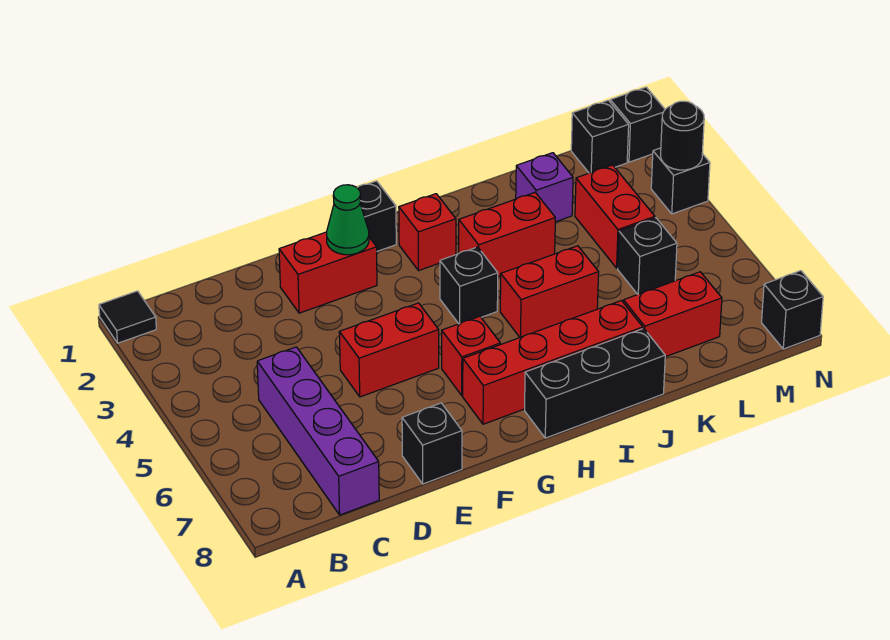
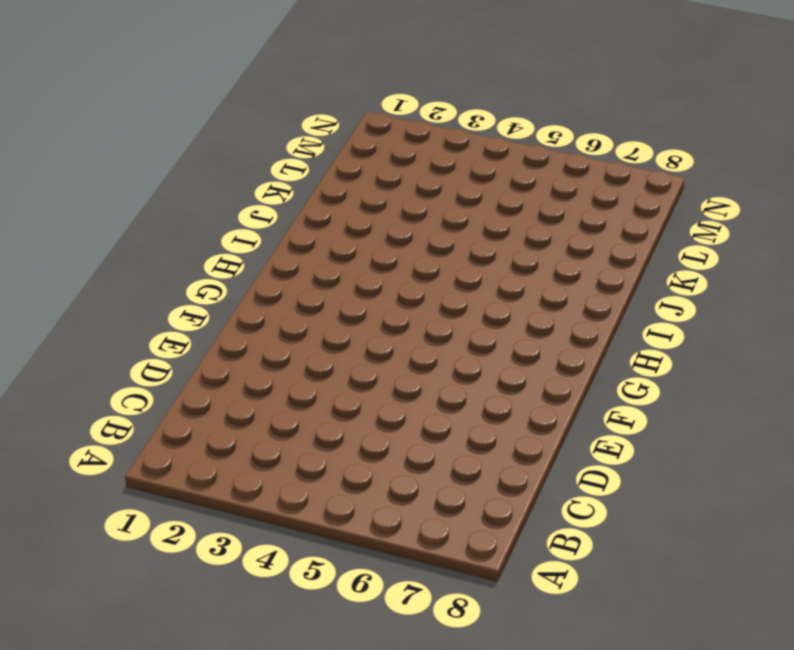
none -> black tile A1 level 1
none -> purple brick C5:C8 level 1
none -> red brick E2:F2 level 1

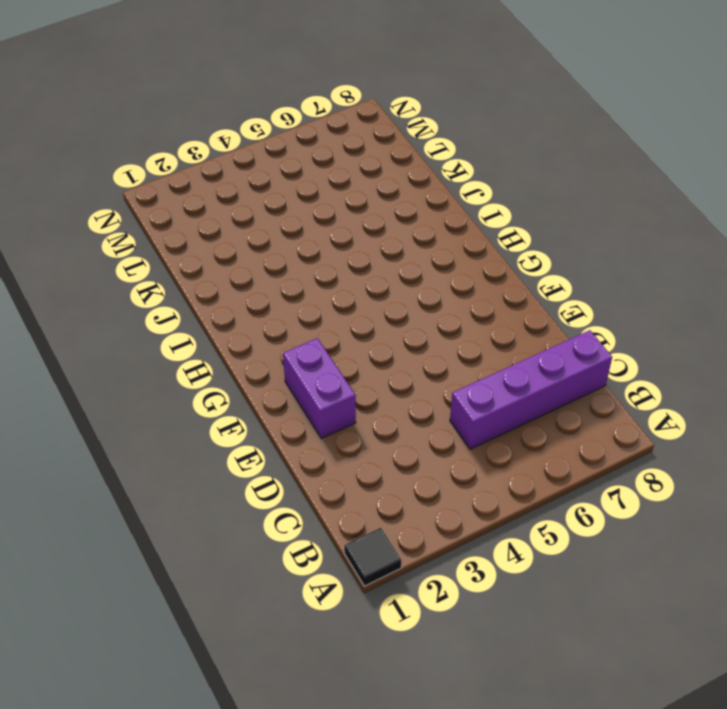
purple brick E2:F2 level 1 -> red brick E2:F2 level 1
none -> red brick E5:F5 level 1
none -> black brick E8 level 1
none -> black brick G1 level 1

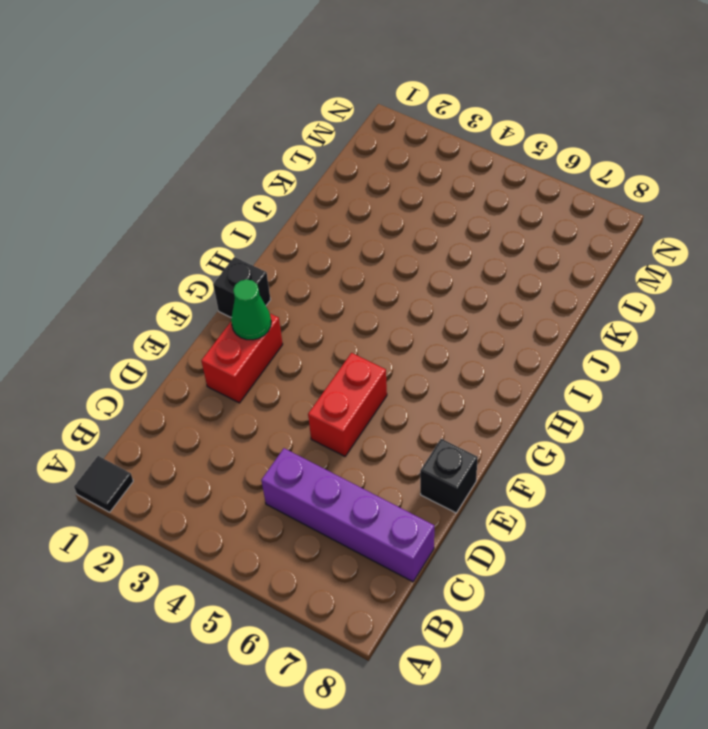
none -> red brick G6 level 1
none -> red brick G7:J7 level 1
none -> red brick H2 level 1

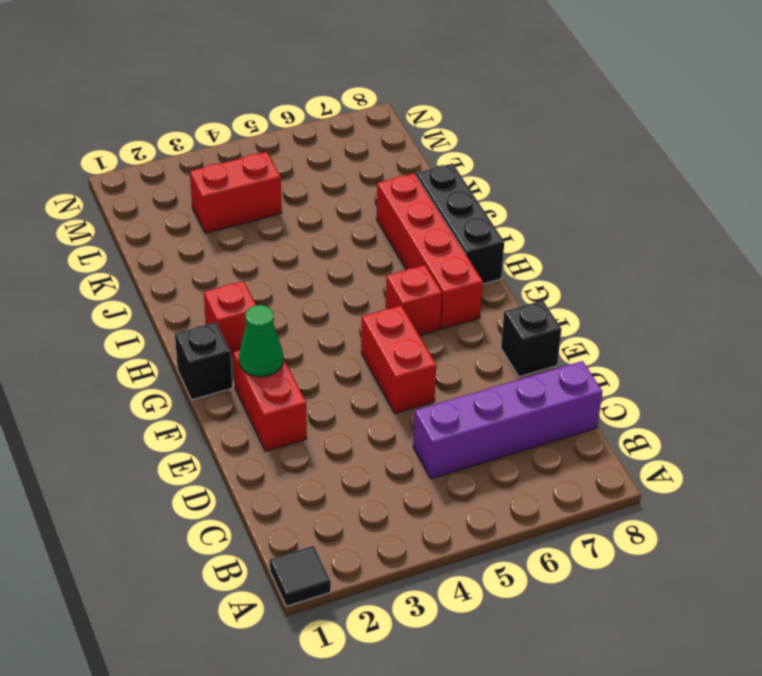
none -> black brick H4 level 1
none -> red brick I3:J3 level 1
none -> red brick I5:J5 level 1

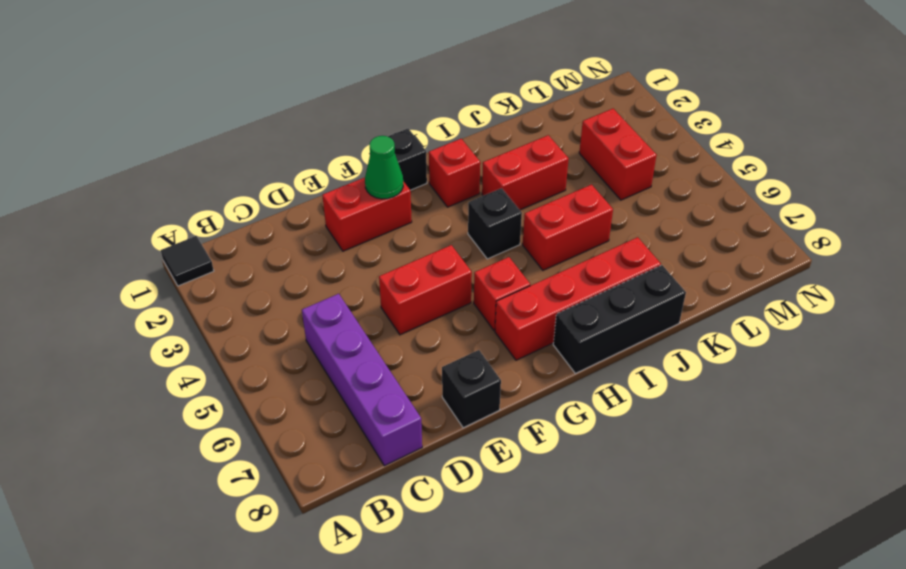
none -> purple brick K2 level 1
none -> red brick K7:L7 level 1
none -> black brick L5 level 1

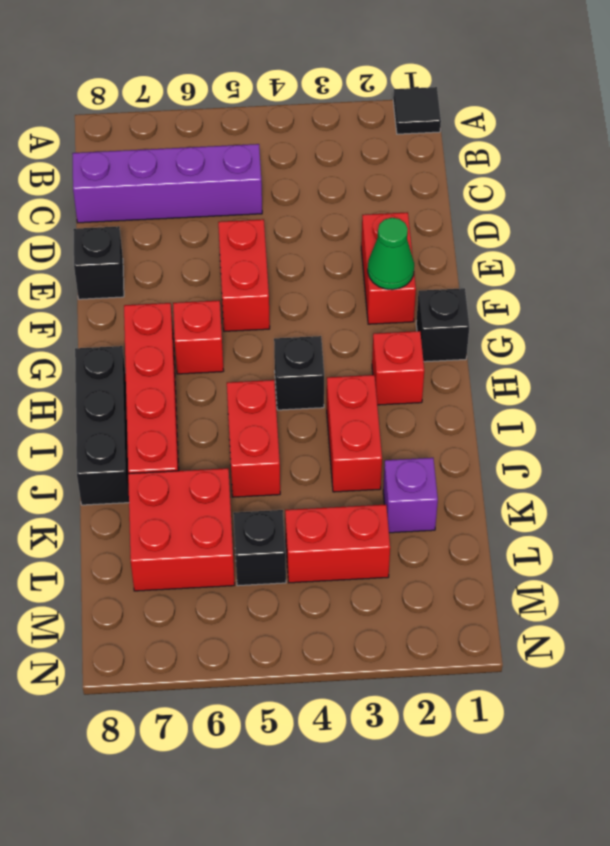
red brick K6:L7 level 1 -> red brick K7:L7 level 1
none -> black brick M1 level 1
none -> black brick N1 level 1
none -> black brick N3 level 1

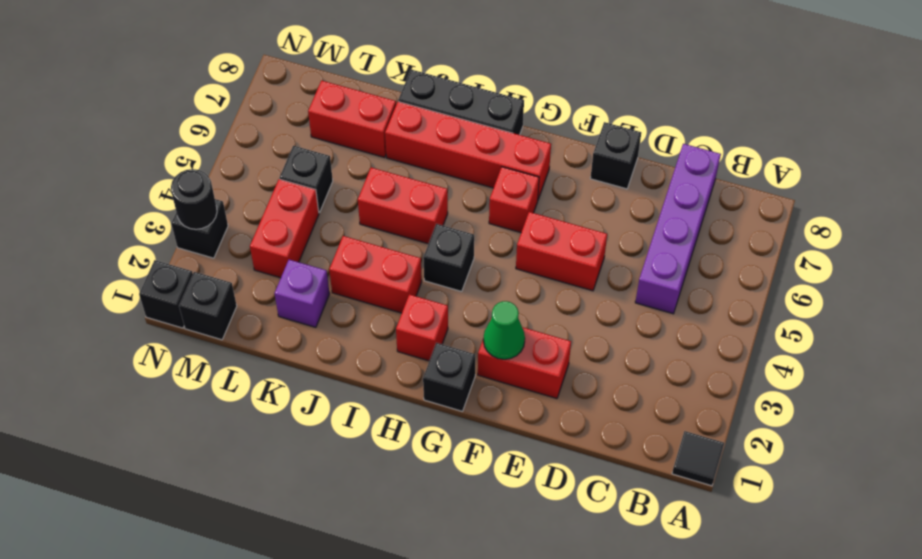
none -> black brick N8 level 1

